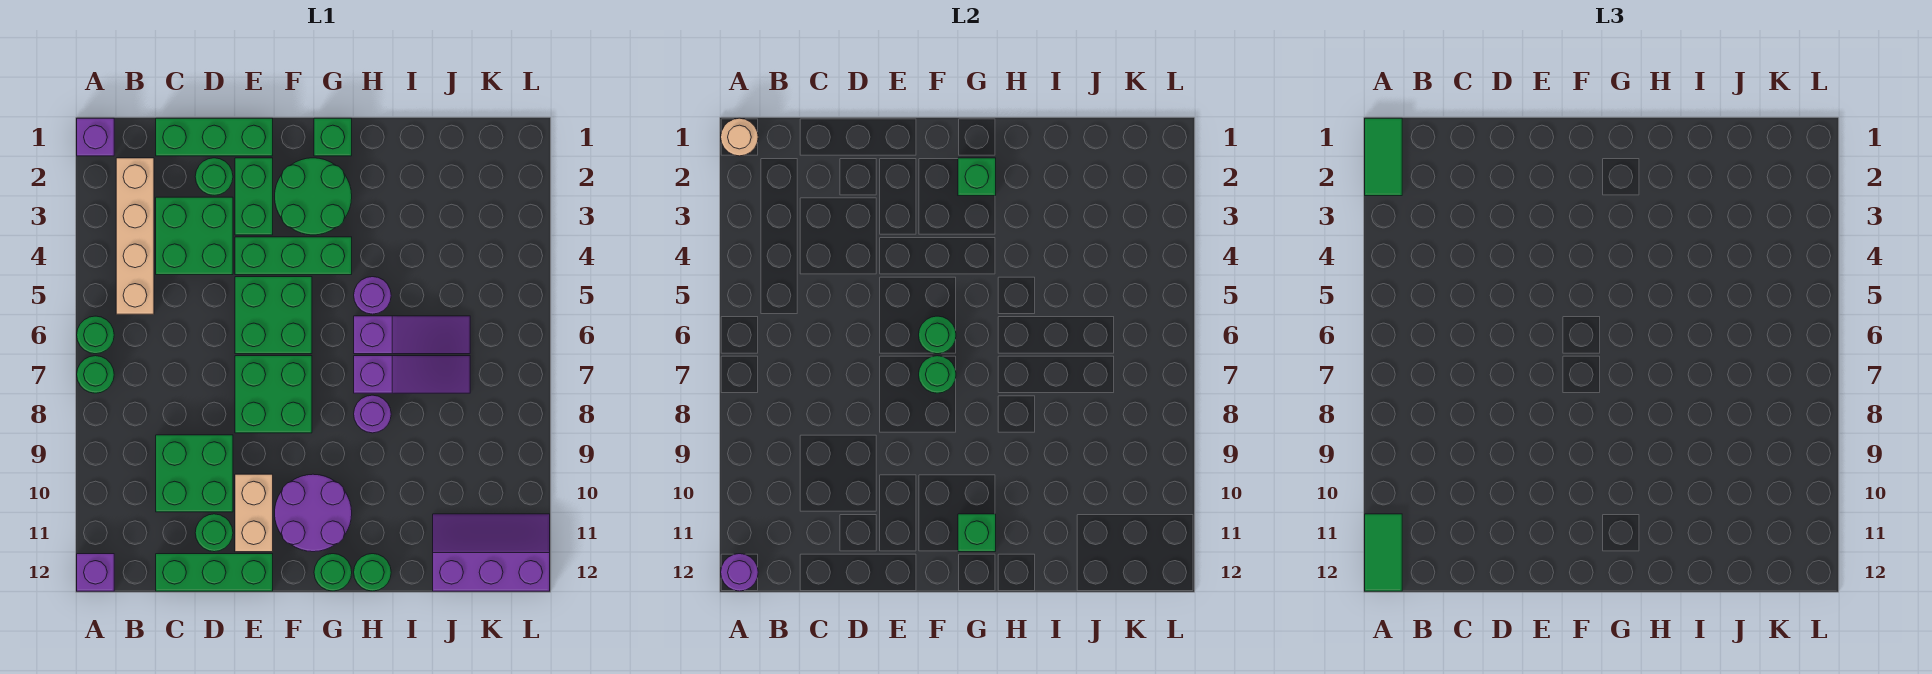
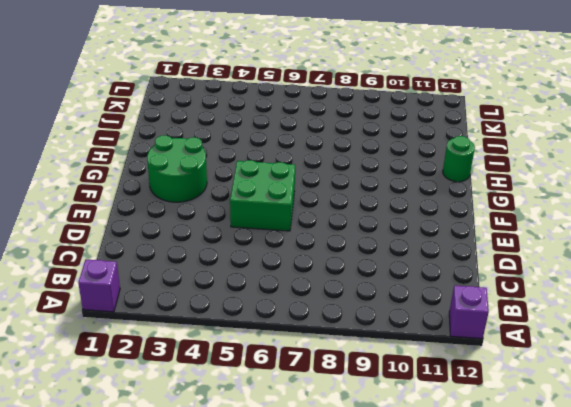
none -> green round brick A6 level 1
none -> green round brick A7 level 1
none -> tan brick B2:B5 level 1
none -> green brick C1:E1 level 1

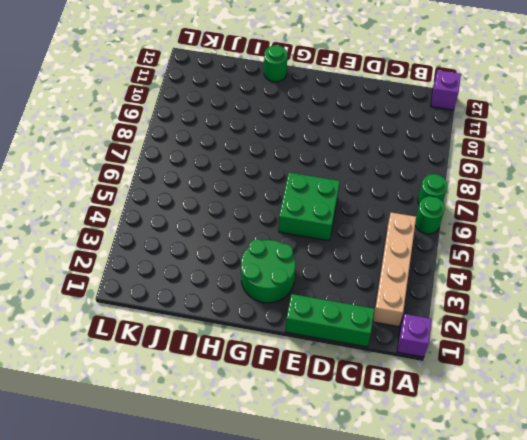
none -> green brick C3:D4 level 1
none -> green brick C9:D10 level 1
none -> green brick C12:E12 level 1
none -> green round brick D2 level 1

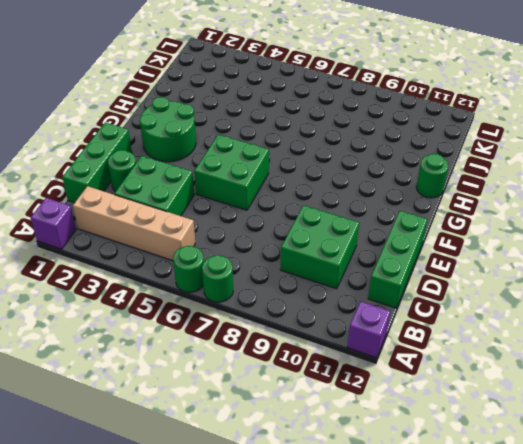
none -> green round brick D11 level 1
none -> green brick E2:E3 level 1
none -> green brick E4:G4 level 1
none -> green brick E7:F8 level 1

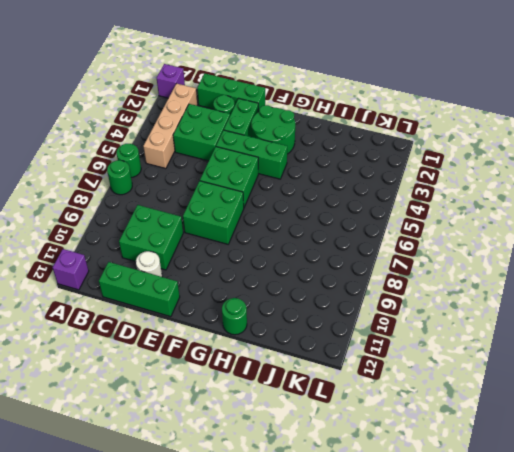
white round brick D11 level 1 -> green round brick D11 level 1
none -> tan brick E10:E11 level 1
none -> purple round brick F10:G11 level 1
none -> green brick G1 level 1
none -> green round brick G12 level 1

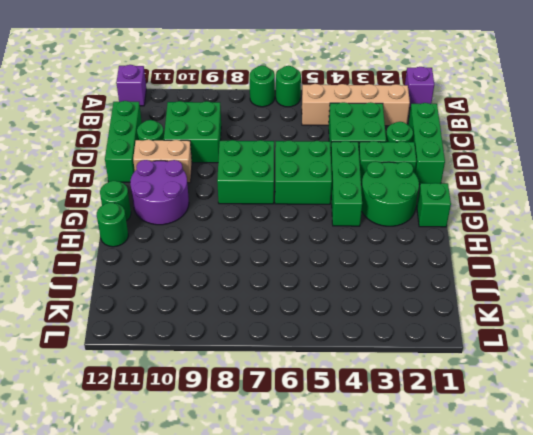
none -> purple round brick H5 level 1
none -> purple slope H6:J6 level 1 top H
none -> purple slope H7:J7 level 1 top H
none -> purple round brick H8 level 1

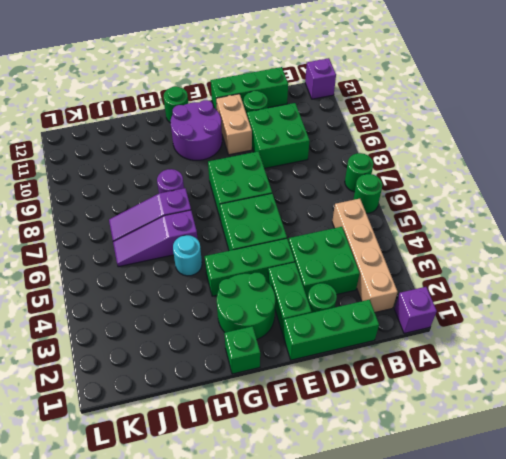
cyan round brick H5 level 1 -> purple round brick H5 level 1
none -> green round brick H12 level 1
none -> purple slope J11:L12 level 1 top 12
none -> tan round brick A1 level 2
none -> purple round brick A12 level 2

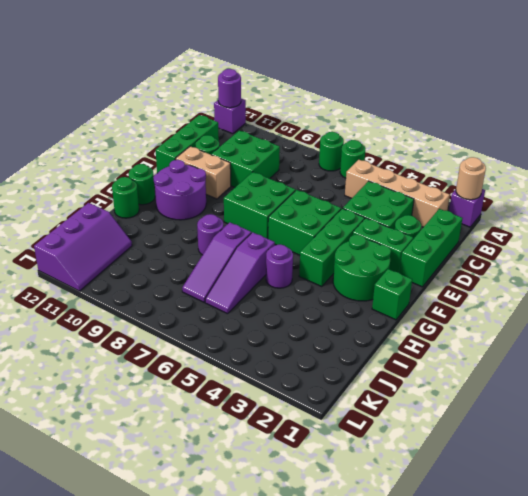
none -> green round brick F6 level 2
none -> green round brick F7 level 2
none -> green brick G2 level 2
none -> green brick G11 level 2

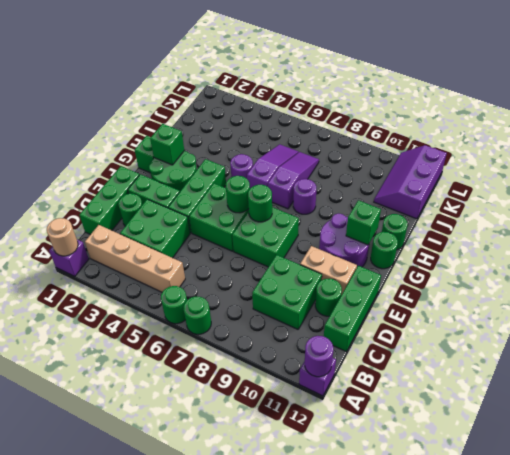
none -> green tile A1:A2 level 3
none -> green tile A11:A12 level 3

